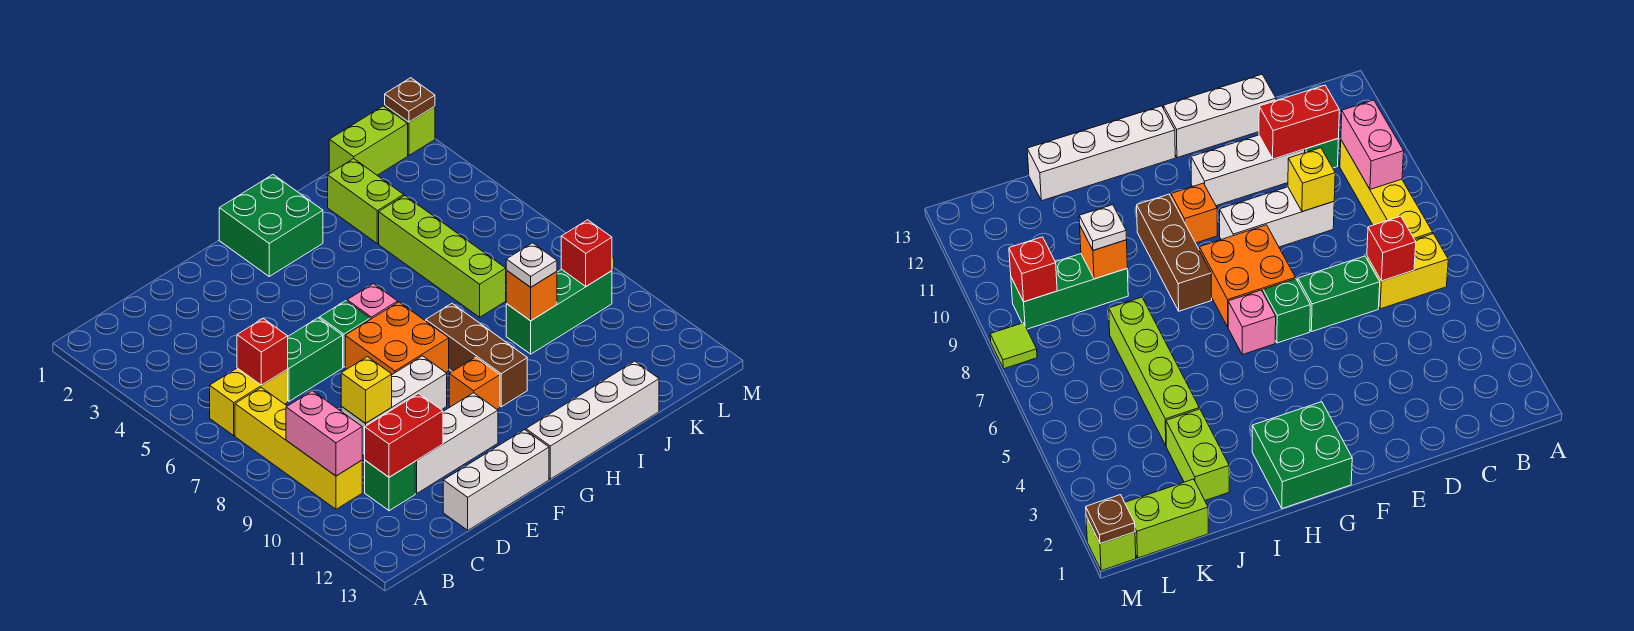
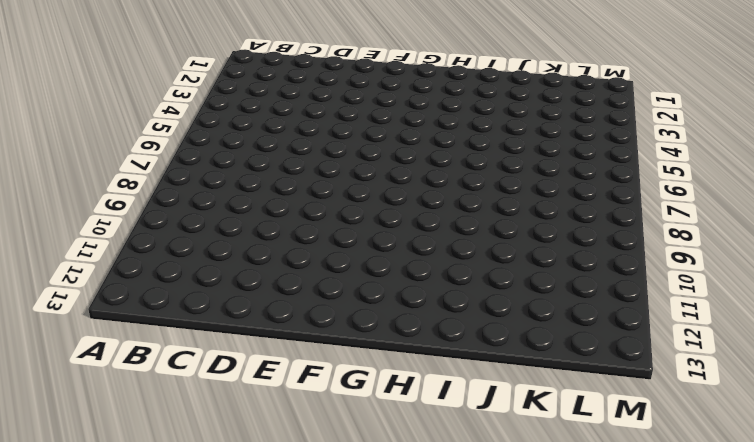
none -> yellow brick B6:C6 level 1
none -> yellow brick B7:B10 level 1
none -> green brick C11 level 1

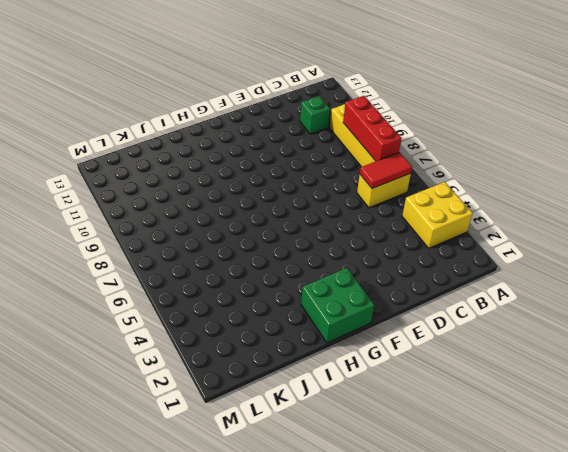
yellow brick A3:B4 level 1 -> none
red tile B6:C6 level 2 -> red brick C6 level 2
red brick B7:B9 level 2 -> pink brick B9:B10 level 2
none -> green brick D6:E6 level 1
none -> white brick D9:F9 level 1
none -> white brick D11:F11 level 1

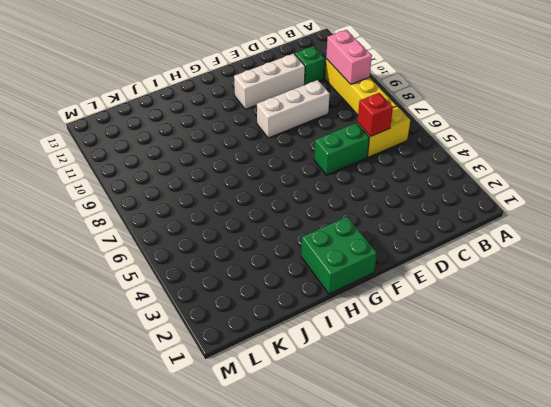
none -> white brick D13:F13 level 1
none -> green brick F6 level 1
none -> orange brick F7:G8 level 1

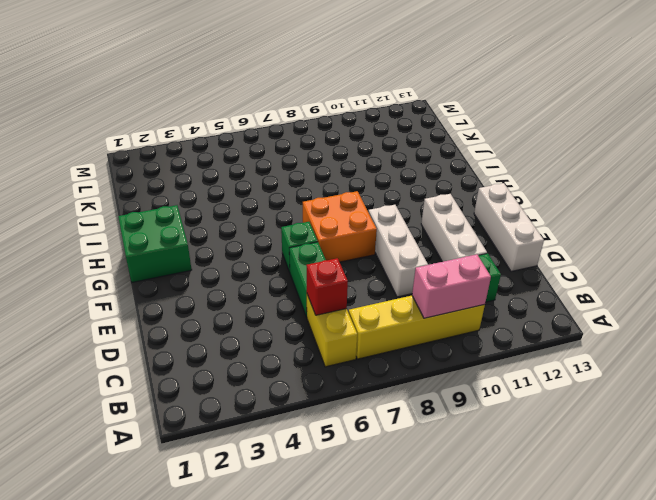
none -> pink brick G6 level 1
none -> orange brick G10 level 1
none -> white brick G13:J13 level 1

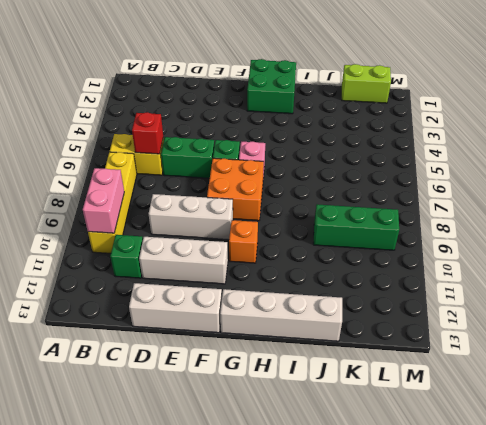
none -> brown brick H8:H10 level 1
none -> lime brick J2:J3 level 1
none -> lime brick J4:J7 level 1

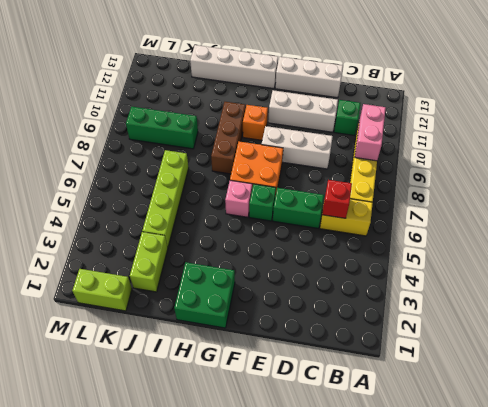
none -> lime brick M1 level 1
none -> lime tile M8 level 1
none -> red brick C11:D11 level 2

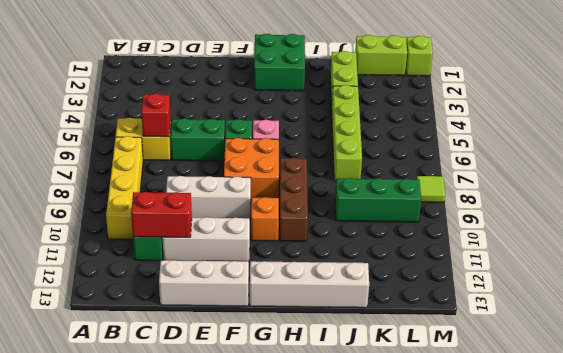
none -> pink brick B9:B10 level 2
none -> yellow brick D9 level 2
none -> orange brick J9 level 2

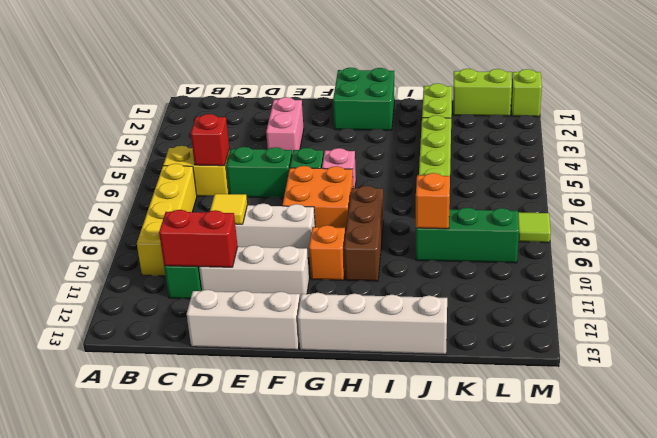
yellow tile D9 level 2 -> yellow brick D9 level 2
pink brick E3:E4 level 1 -> pink brick B9:B10 level 2
none -> red brick L9 level 2
none -> brown plate M1 level 2
none -> white plate J9 level 3

